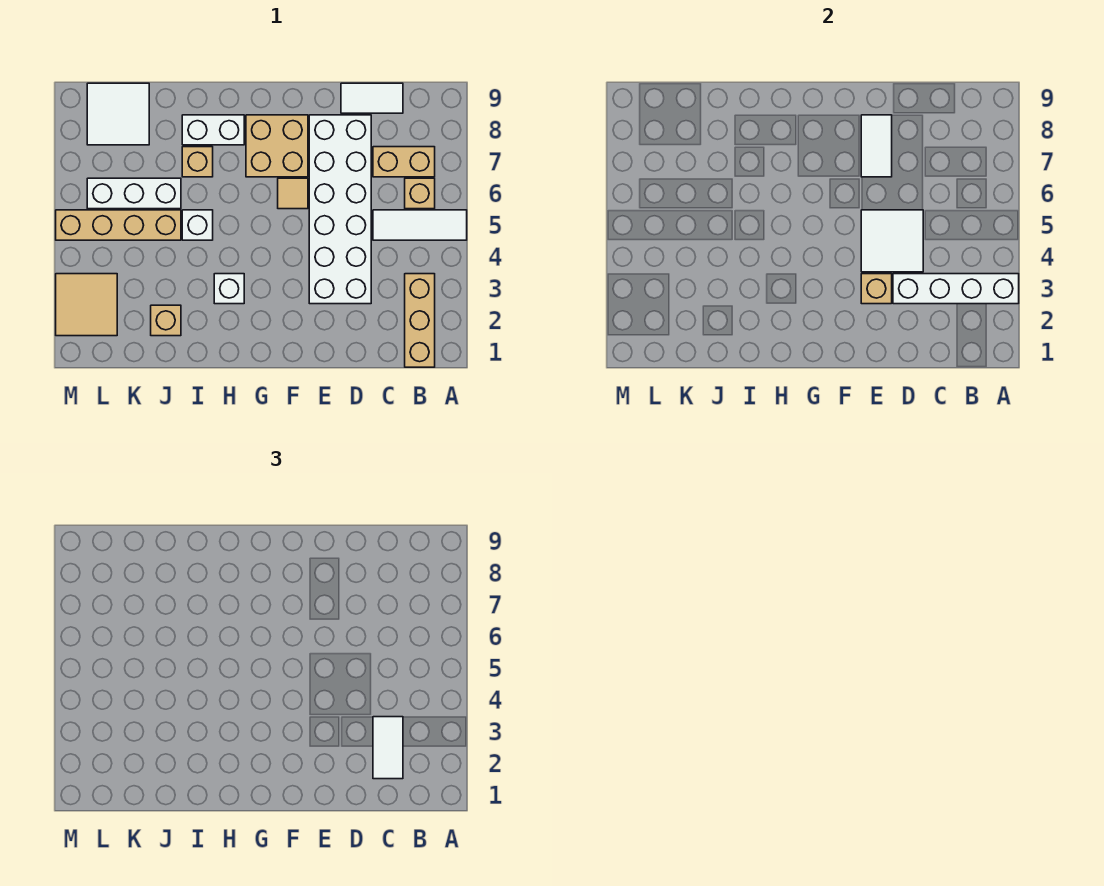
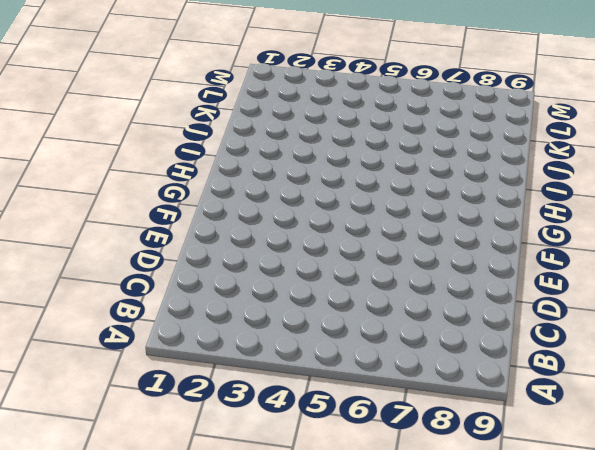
none -> white tile A5:C5 level 1
none -> tan brick B1:B3 level 1
none -> tan brick B6 level 1

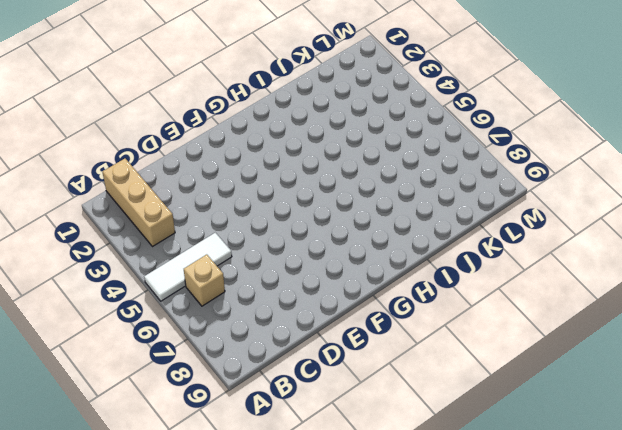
none -> tan brick B7:C7 level 1
none -> white tile C9:D9 level 1
none -> white brick D3:E8 level 1

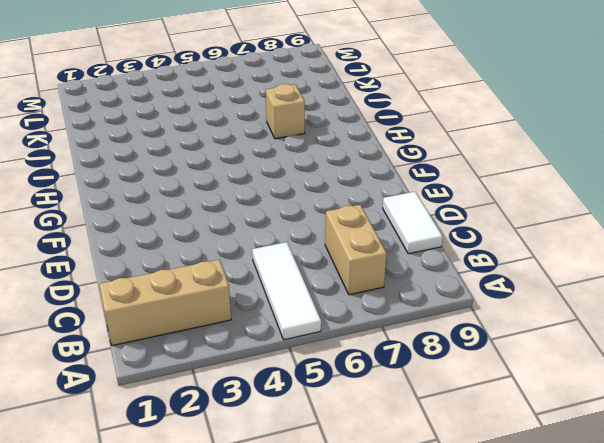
none -> tan brick B6 level 1
none -> white brick D3:E8 level 1
none -> tan tile F6 level 1

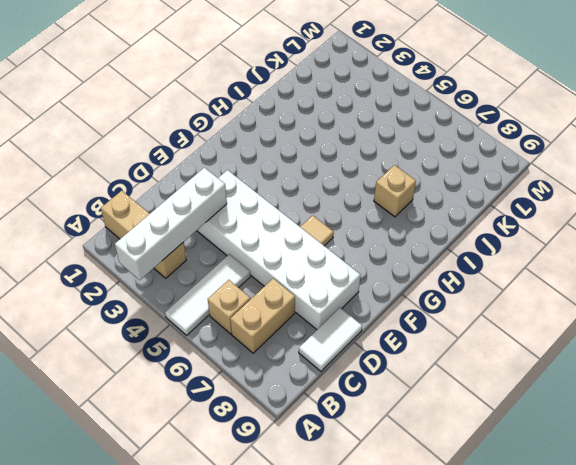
none -> tan brick F7:G8 level 1
none -> white brick H3 level 1
none -> white brick H8:I8 level 1

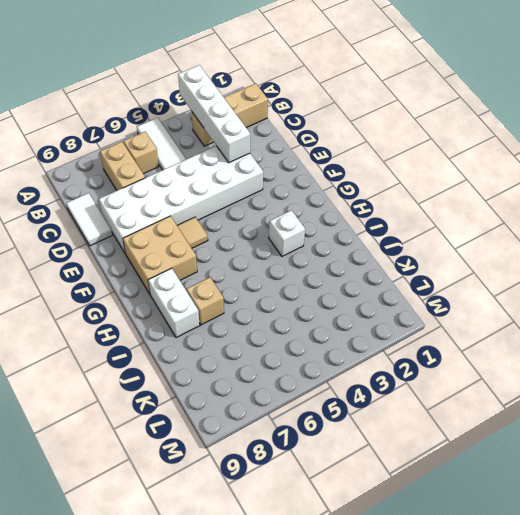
none -> white brick I5 level 1
none -> tan brick J2 level 1
none -> tan brick J5:M5 level 1

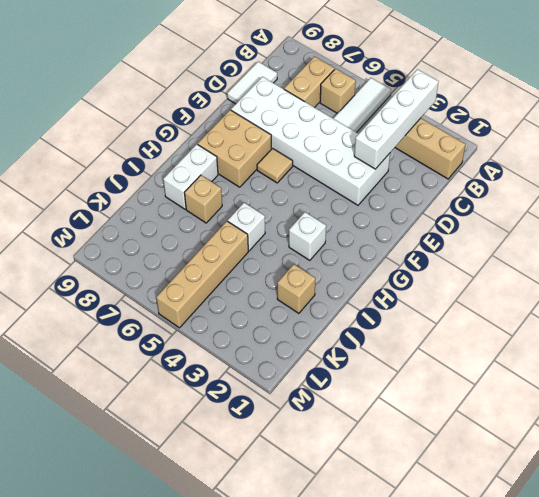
none -> white brick J6:L6 level 1
none -> white tile K8:L9 level 1
none -> tan tile L2:M3 level 1

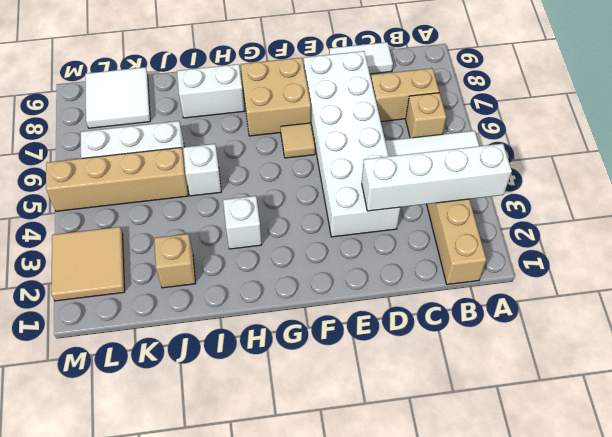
none -> tan brick I7 level 1
none -> white tile D4:E5 level 2
none -> tan brick E3 level 2

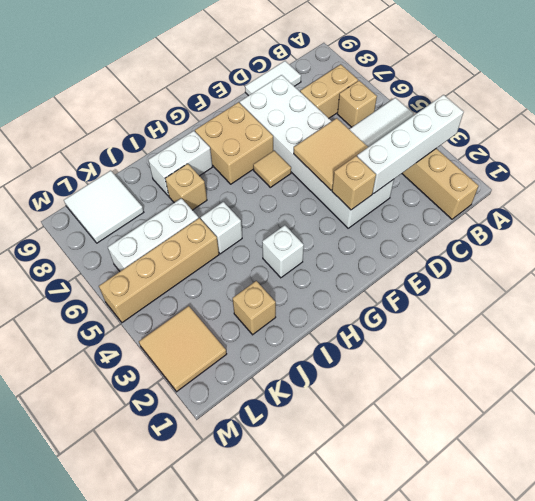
tan tile D4:E5 level 2 -> white tile D4:E5 level 2
none -> white tile E7:E8 level 2
none -> white tile C2:C3 level 3

